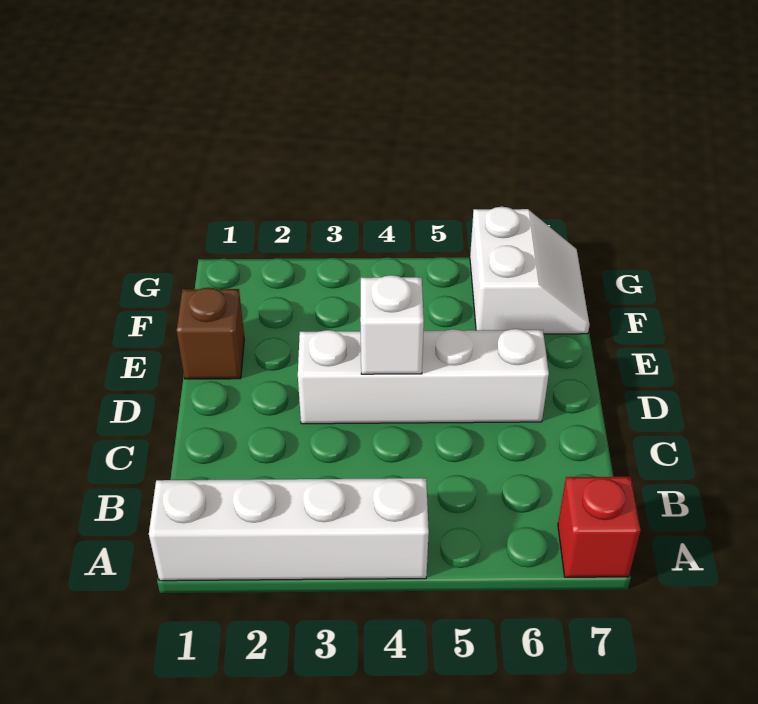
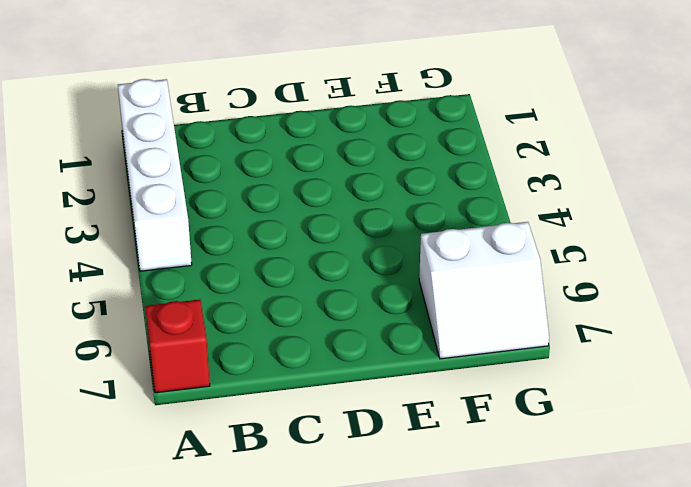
none -> white brick D3:D6 level 1
none -> brown brick E1 level 1

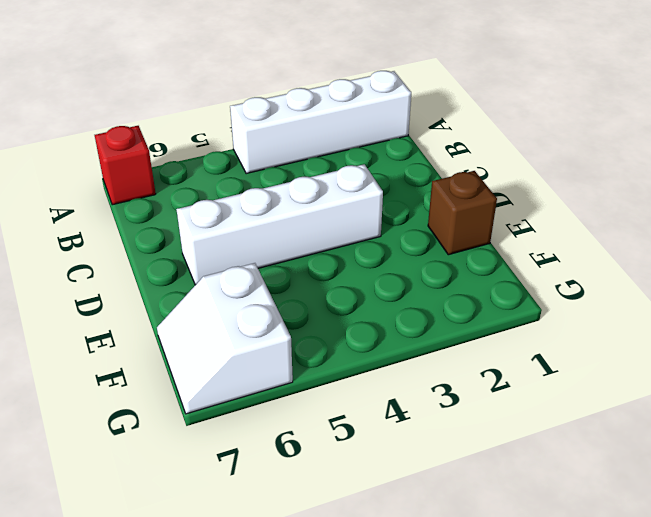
none -> white brick D4 level 2

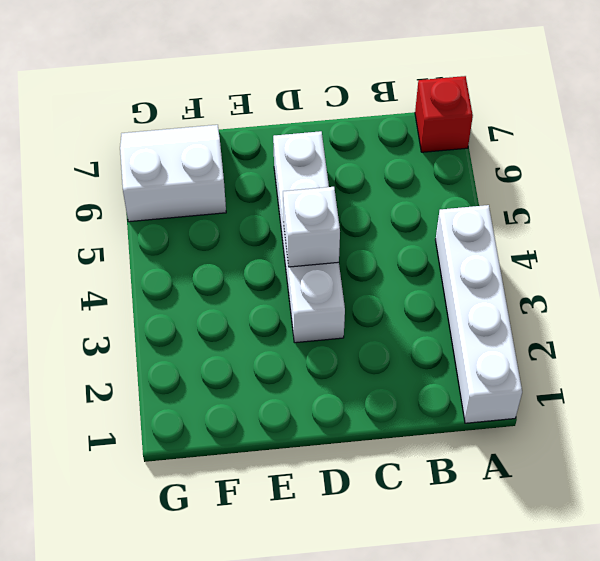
none -> brown brick E1 level 1

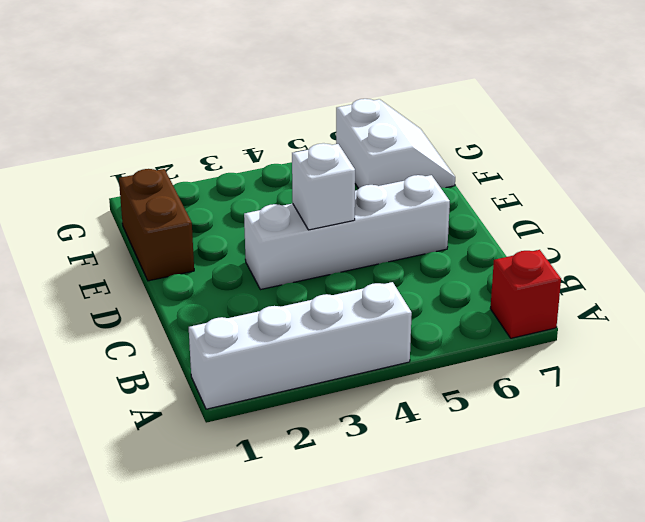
brown brick E1:F1 level 1 -> brown brick E1 level 1

